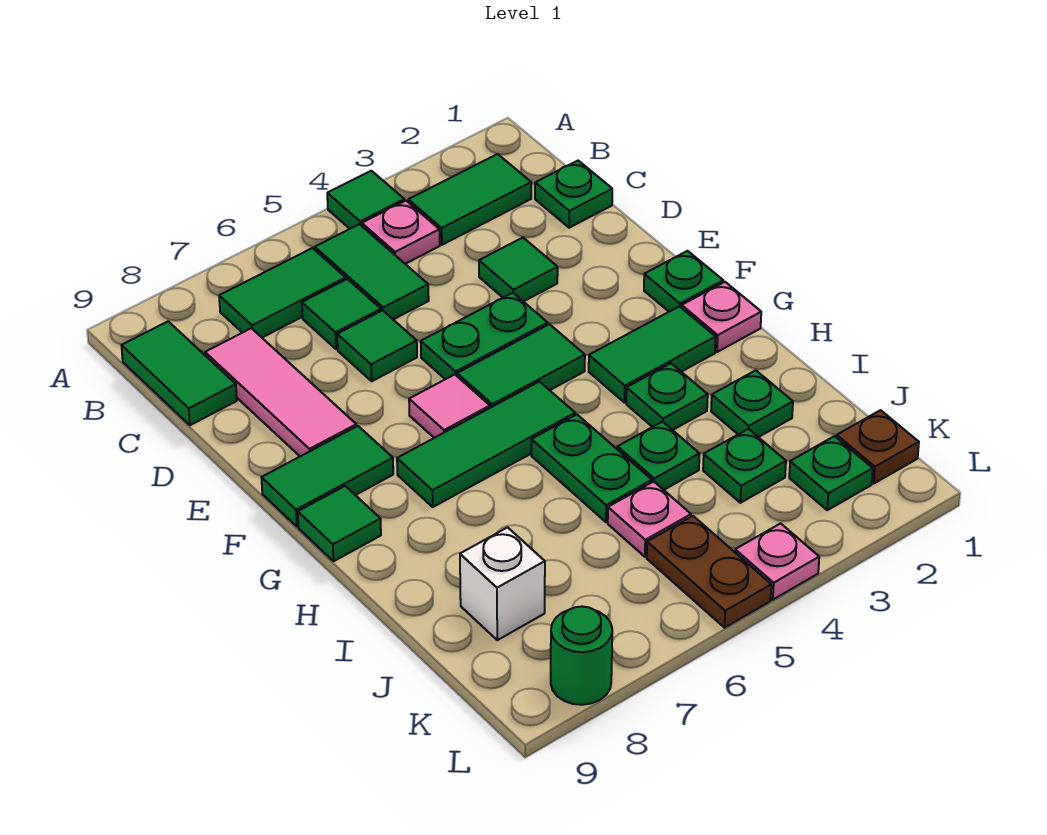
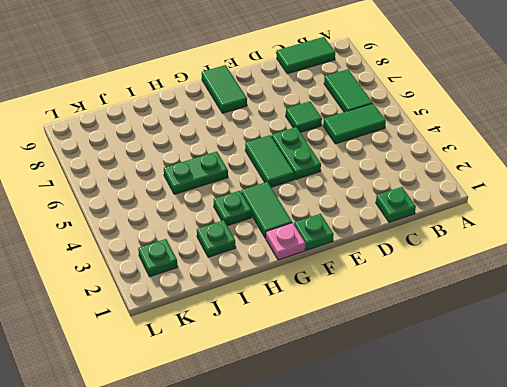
none -> green tile A4 level 1
none -> green tile B2:B3 level 1
none -> pink plate B4 level 1
none -> green tile C6 level 1

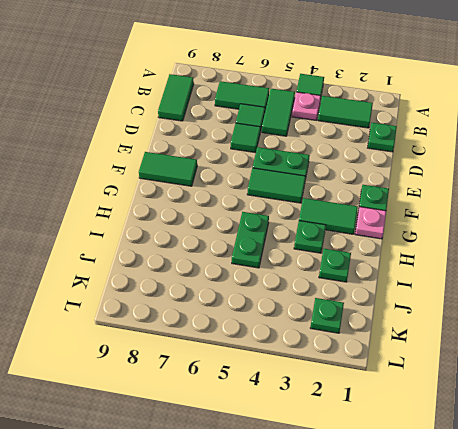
none -> pink tile C8:E8 level 1
none -> green tile D3 level 1
none -> pink tile F6 level 1
none -> green tile G5:G7 level 1

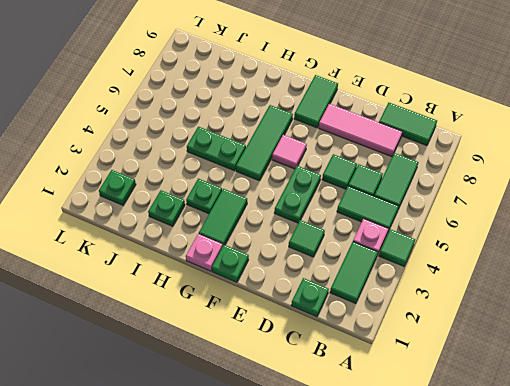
none -> green tile F4:F5 level 1
none -> green tile G9 level 1
none -> green plate I4 level 1
none -> green plate J3 level 1

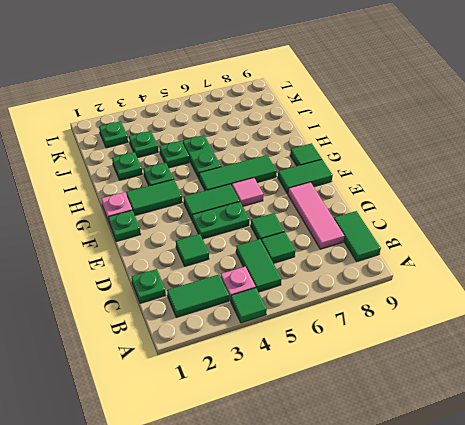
none -> green tile B6:B7 level 1
none -> pink plate J5 level 1
none -> white brick J8 level 1
none -> brown plate K1 level 1

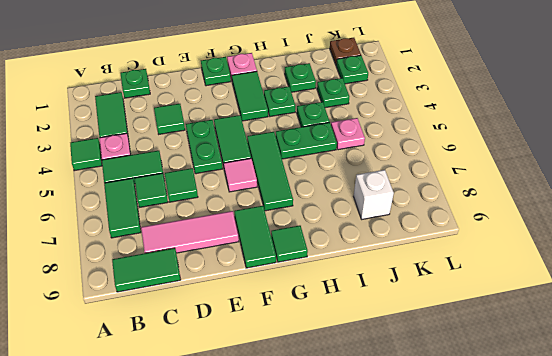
none -> brown plate K5:L5 level 1
none -> pink plate L4 level 1
none -> green round brick L8 level 1

